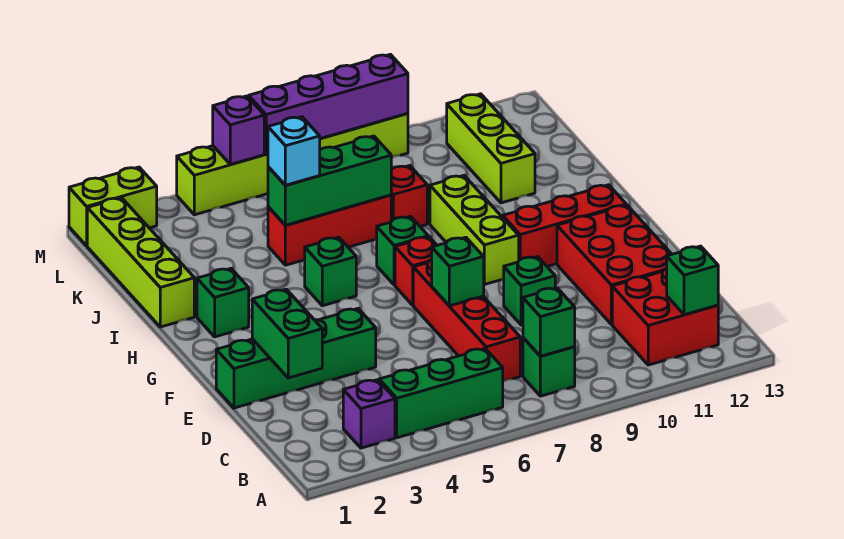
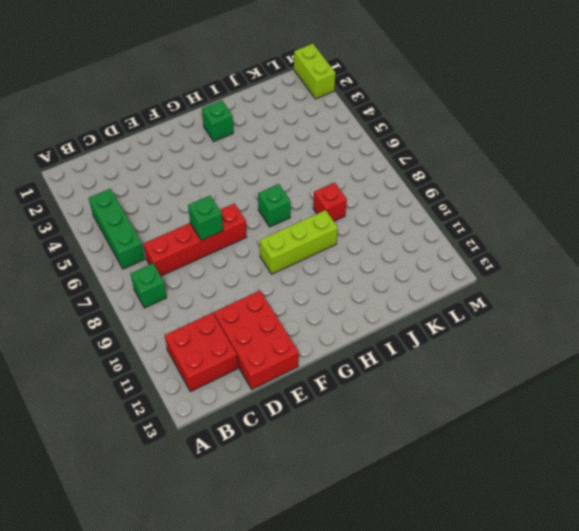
red brick D11:E13 level 1 -> red brick D11:F12 level 1
none -> purple brick B3 level 1
none -> green brick E1:E4 level 1
none -> green brick E9 level 1

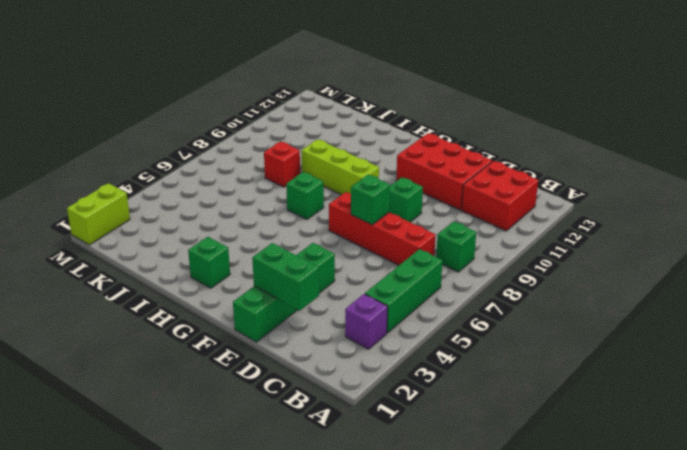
none -> red brick G7 level 1
none -> red brick G10:G12 level 1
none -> green brick H5 level 1

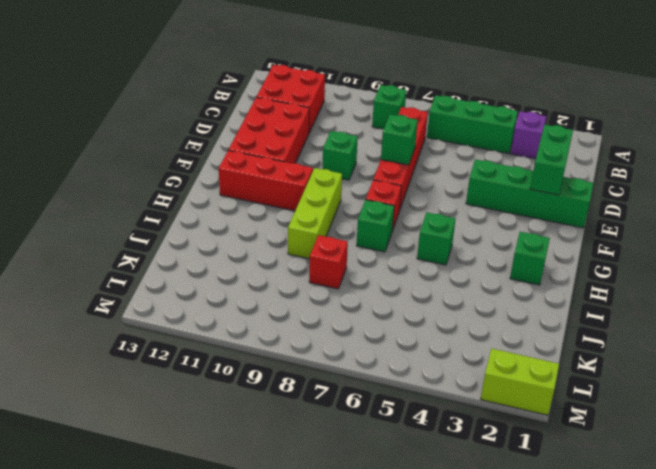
none -> lime brick I1:L1 level 1
none -> red brick J5:J7 level 1
none -> lime brick J11:L11 level 1

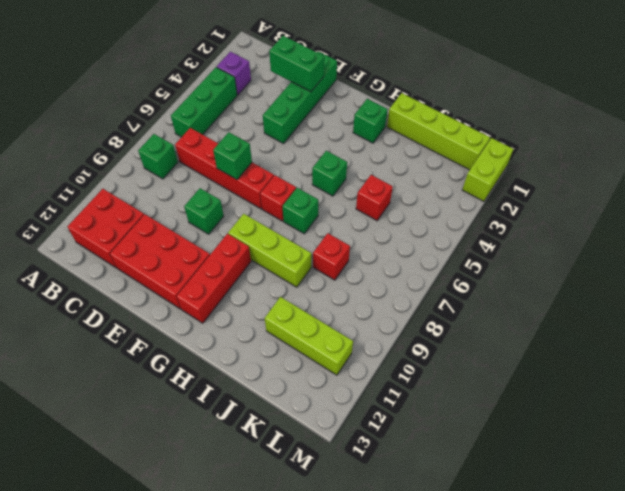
red brick J5 level 1 -> red brick J5:J7 level 1
none -> lime brick M4:M9 level 1
none -> green brick B8 level 2
none -> green brick B12 level 2

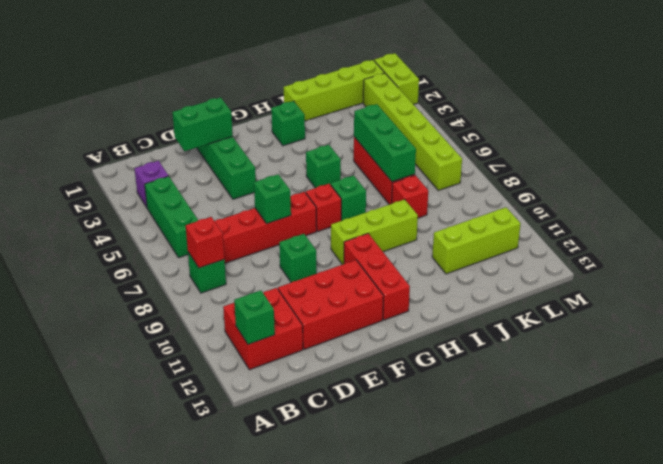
red brick B8 level 2 -> green brick B8 level 2
lime brick L2:L7 level 1 -> lime brick M4:M9 level 1
none -> purple brick M5 level 2
none -> purple brick M6:M9 level 2
none -> cyan brick J5 level 3

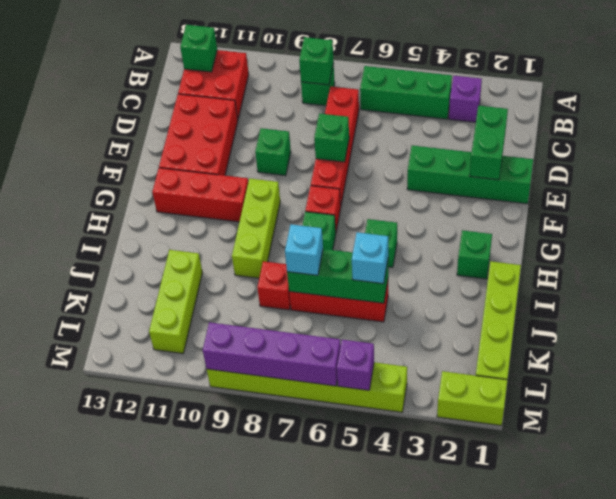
cyan brick J7 level 3 -> none

